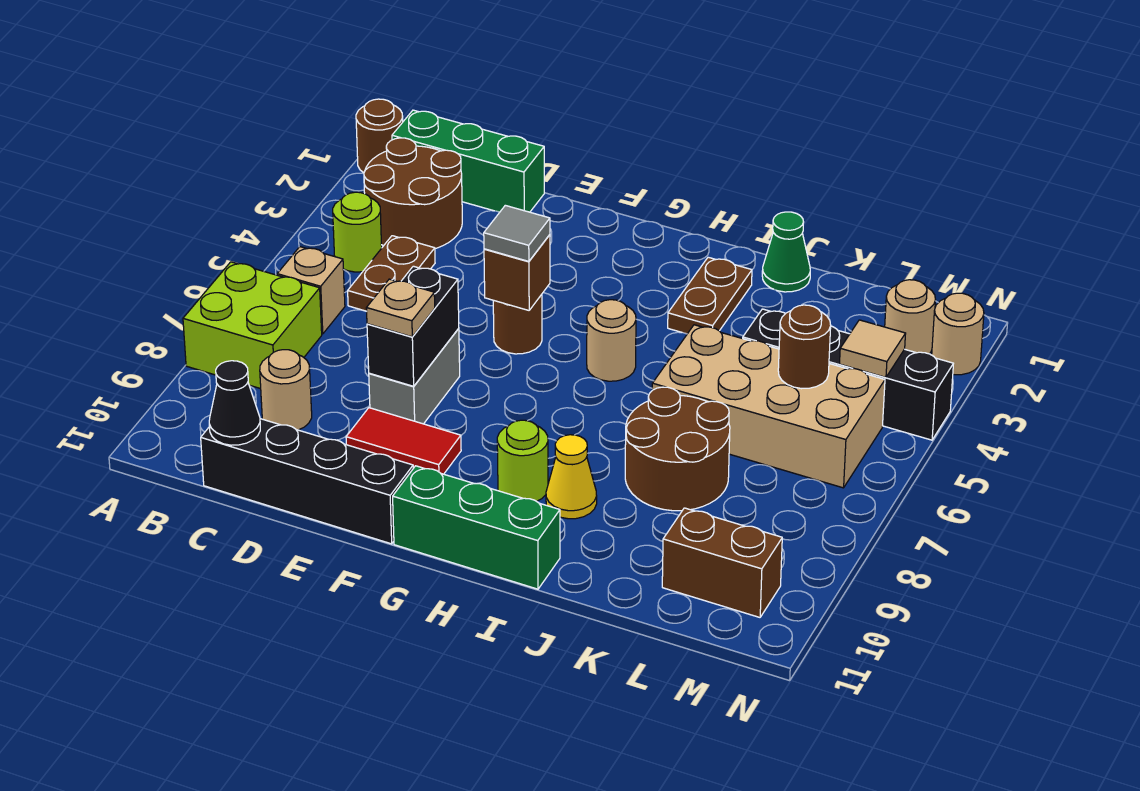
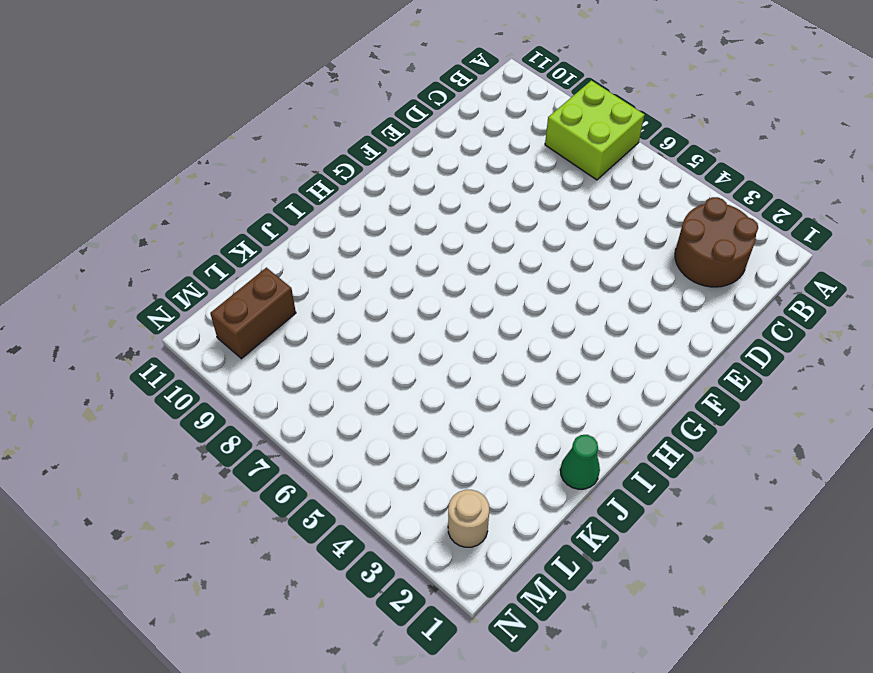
none -> brown round brick A1 level 1
none -> green brick B1:D1 level 1
none -> lime round brick B4 level 1
none -> tan brick B6 level 1

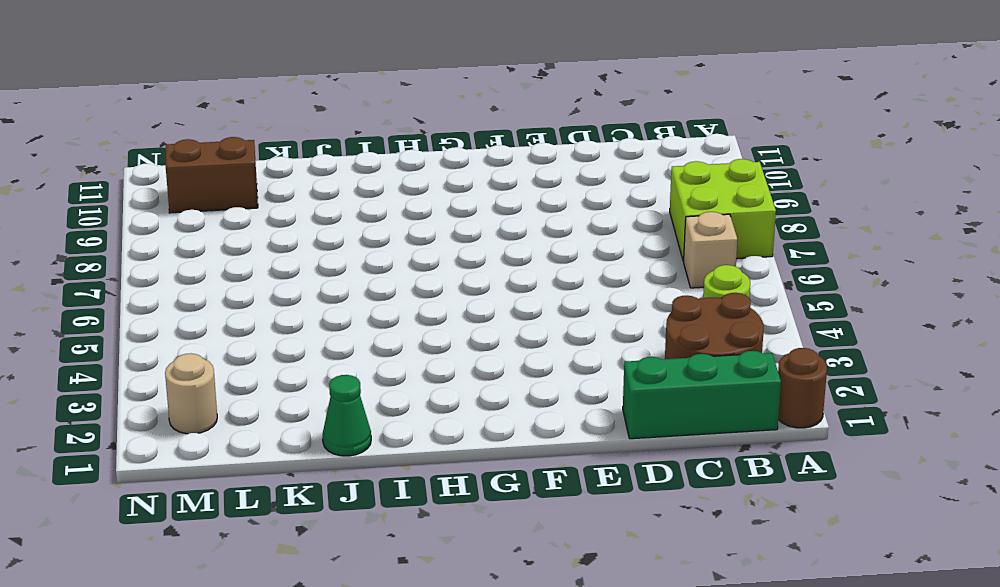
none -> brown plate C4:C5 level 1
none -> tan round brick C9 level 1
none -> black brick C11:F11 level 1
none -> grey brick E7:E8 level 1

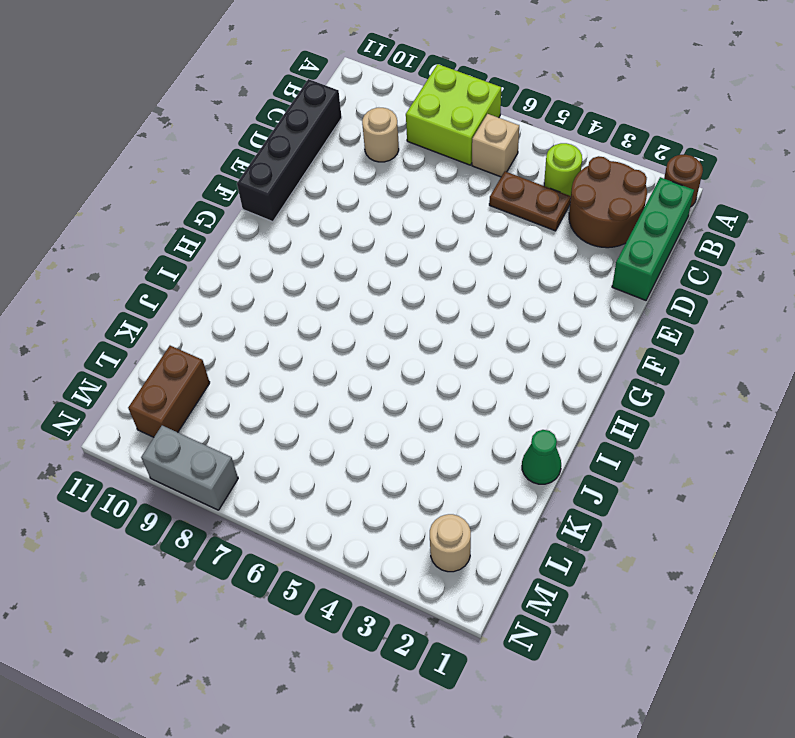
grey brick N8:N9 level 1 -> grey brick E7:E8 level 1
none -> red tile E9:F9 level 1
none -> brown round brick F5 level 1
none -> green brick G11:I11 level 1
none -> tan round brick H5 level 1

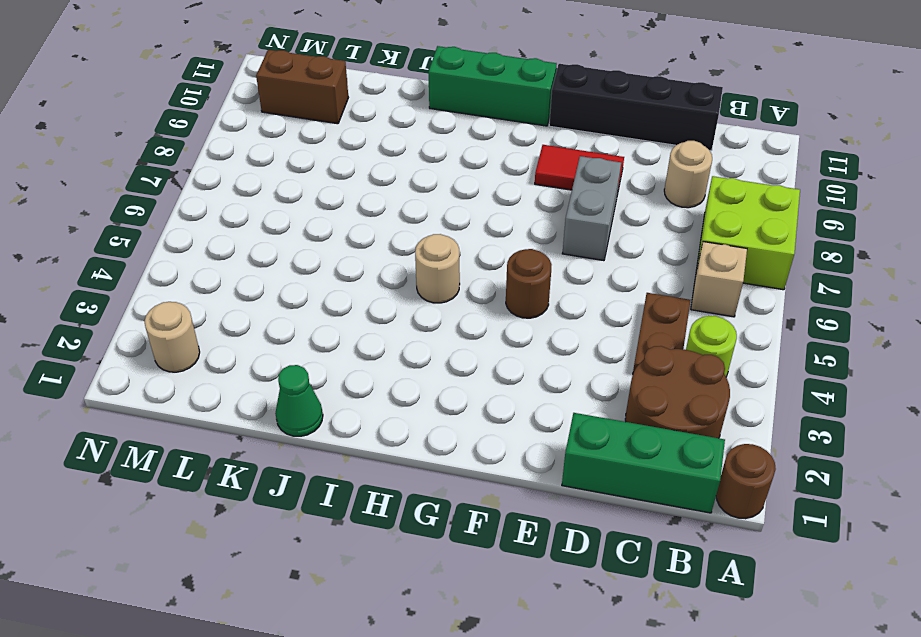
none -> lime round brick H9 level 1
none -> brown plate I2:I3 level 1
none -> yellow cone I9 level 1
none -> tan brick J5:M6 level 1

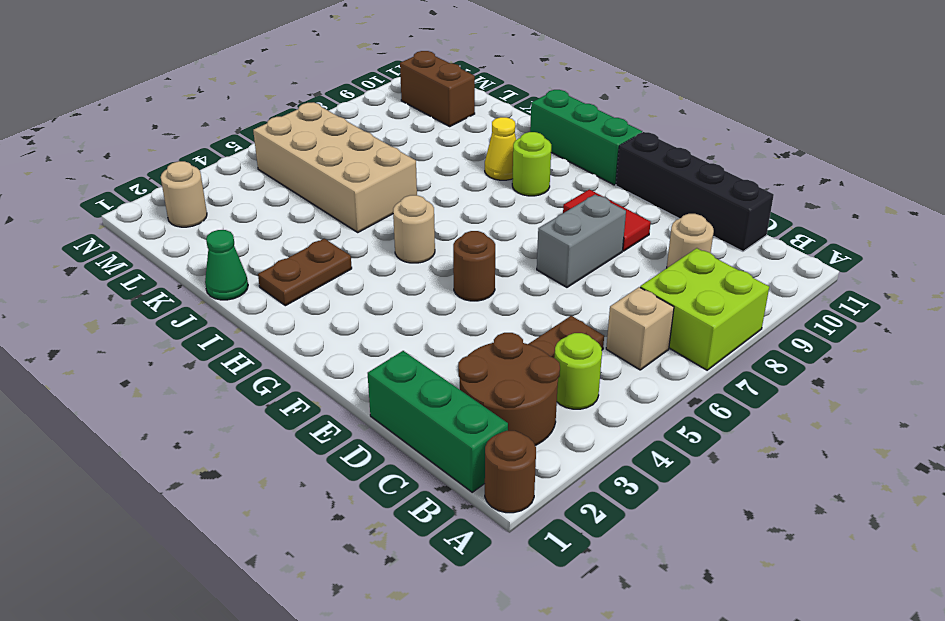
none -> brown round brick J7:K8 level 1
none -> black brick K4:N4 level 1
none -> tan round brick N2 level 1
none -> black cone C11 level 2

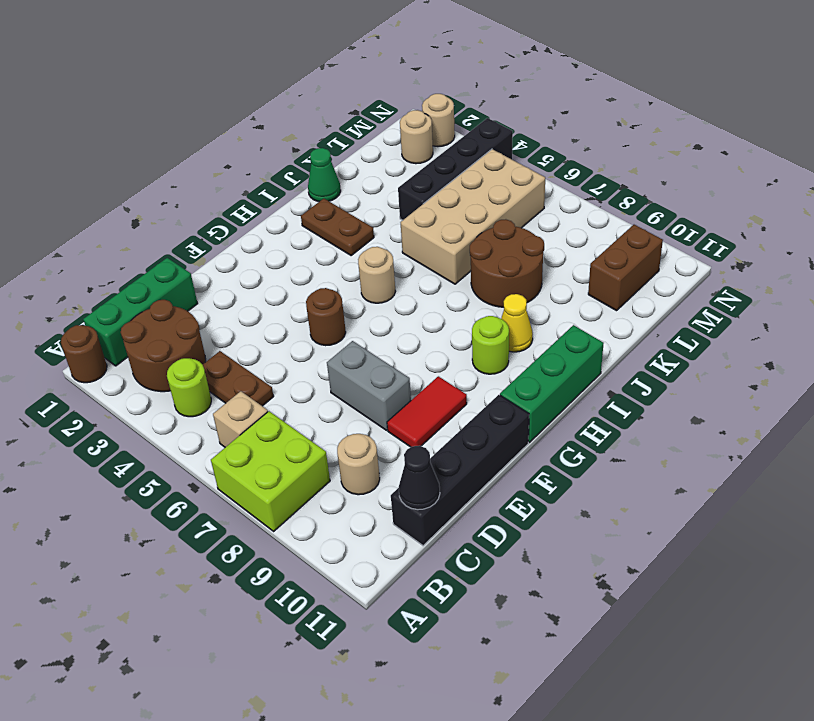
none -> black brick E7:E8 level 2
none -> brown brick F5 level 2
none -> brown round brick L5 level 2
none -> tan tile M4 level 2

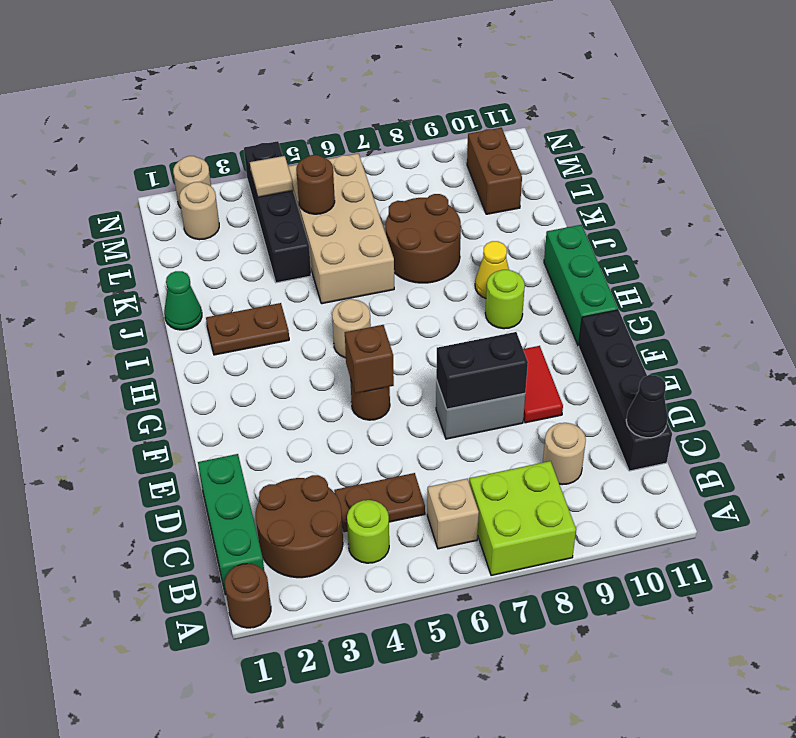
none -> tan plate E8 level 3
none -> grey tile F5 level 3

